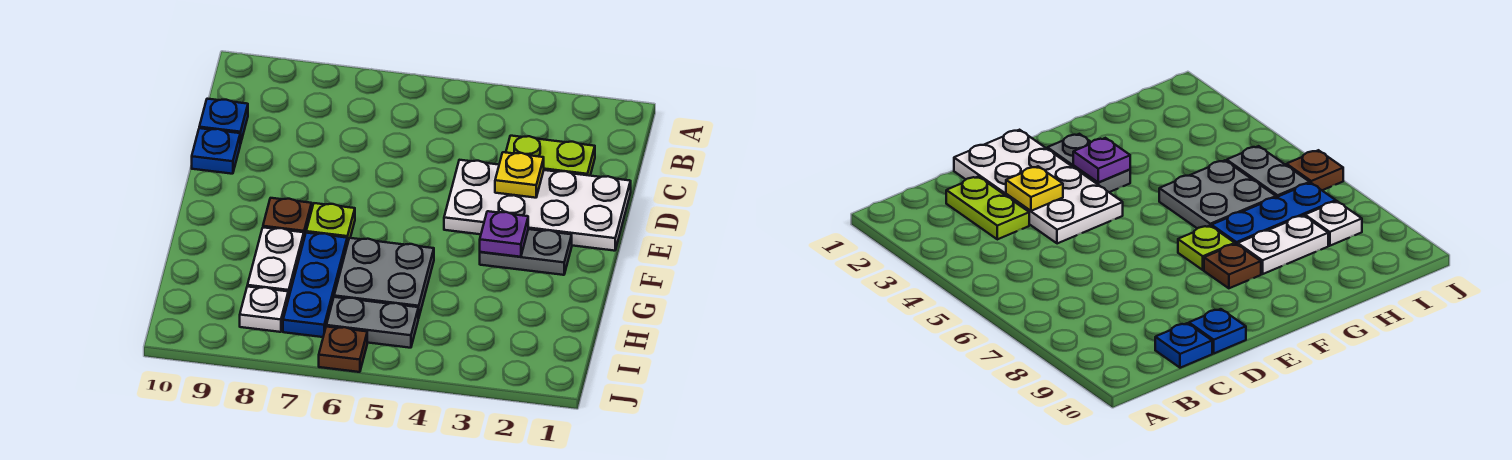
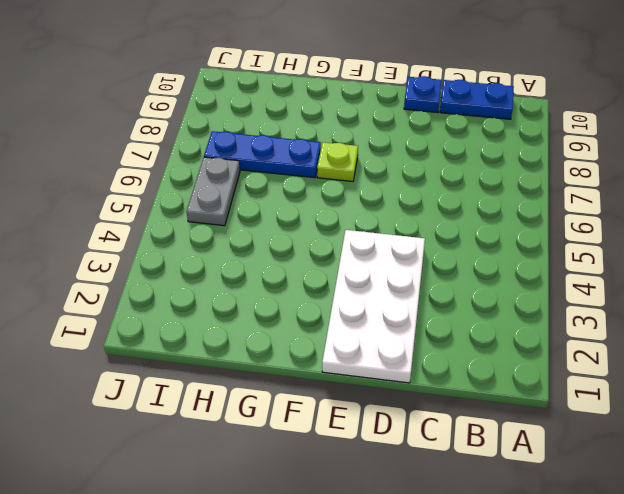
blue plate B10:C10 level 1 -> blue plate C10 level 1
none -> lime plate C2:C3 level 1
none -> grey plate F2:F3 level 1
none -> brown plate F8 level 1

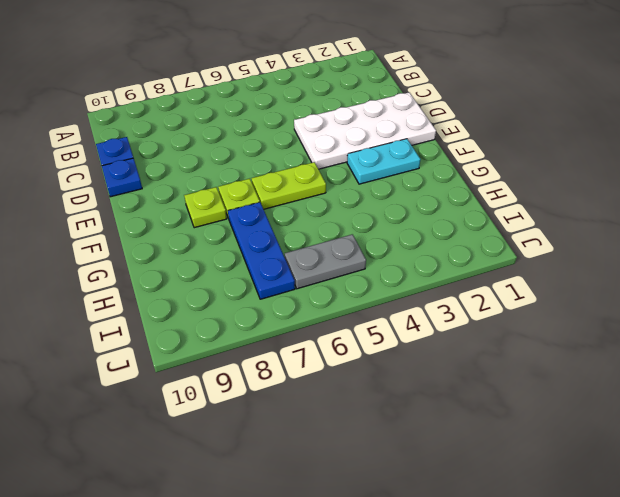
cyan plate F2:F3 level 1 -> grey plate F2:F3 level 1
lime plate F5:F6 level 1 -> lime plate C2:C3 level 1
lime plate F8 level 1 -> brown plate F8 level 1
none -> grey plate G5:H6 level 1
none -> white plate G8:H8 level 1
none -> white plate I8 level 1

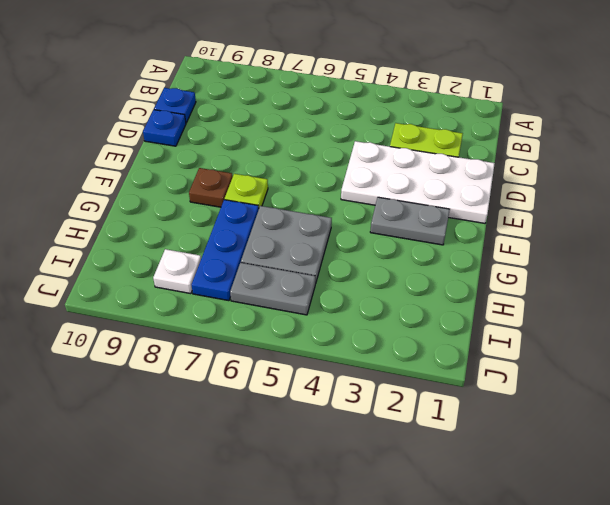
none -> white plate G8:H8 level 1
none -> brown plate J6 level 1
none -> yellow plate D3 level 2

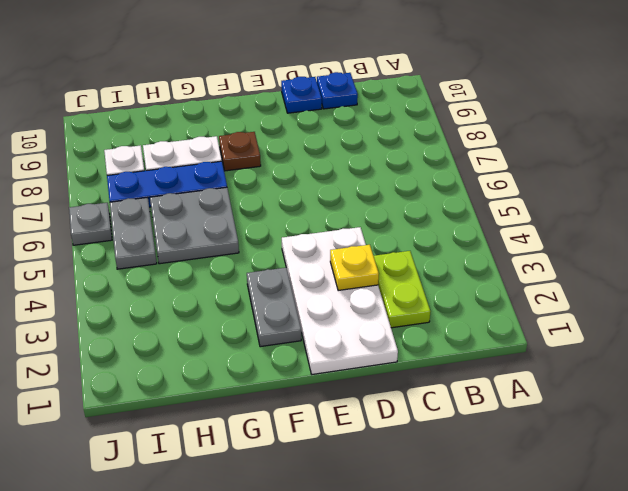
grey plate J6 level 1 -> brown plate J6 level 1
none -> lime plate F7 level 1
none -> purple plate F3 level 2

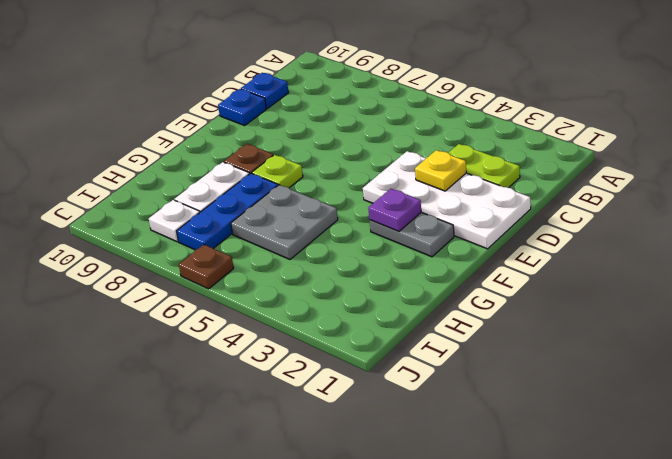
none -> grey plate I5:I6 level 1

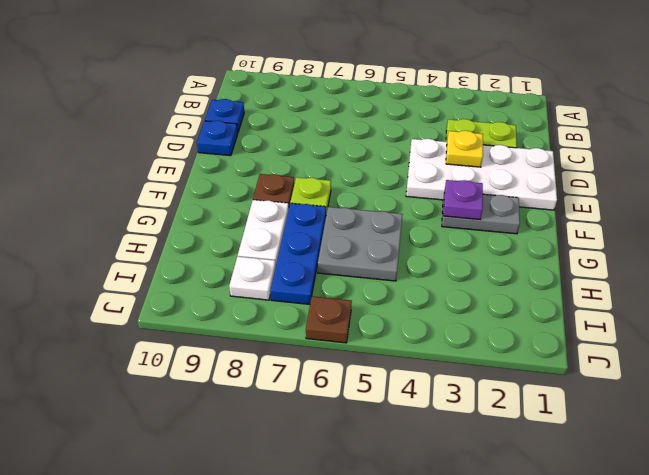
none -> grey plate I5:I6 level 1

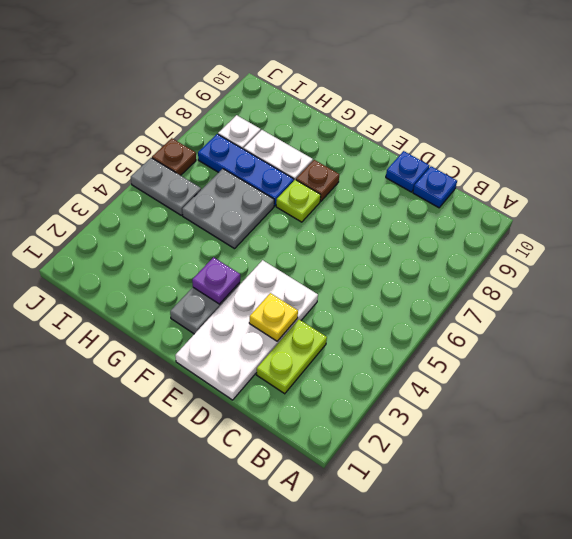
grey plate I5:J5 level 1 -> grey plate I5:I6 level 1

